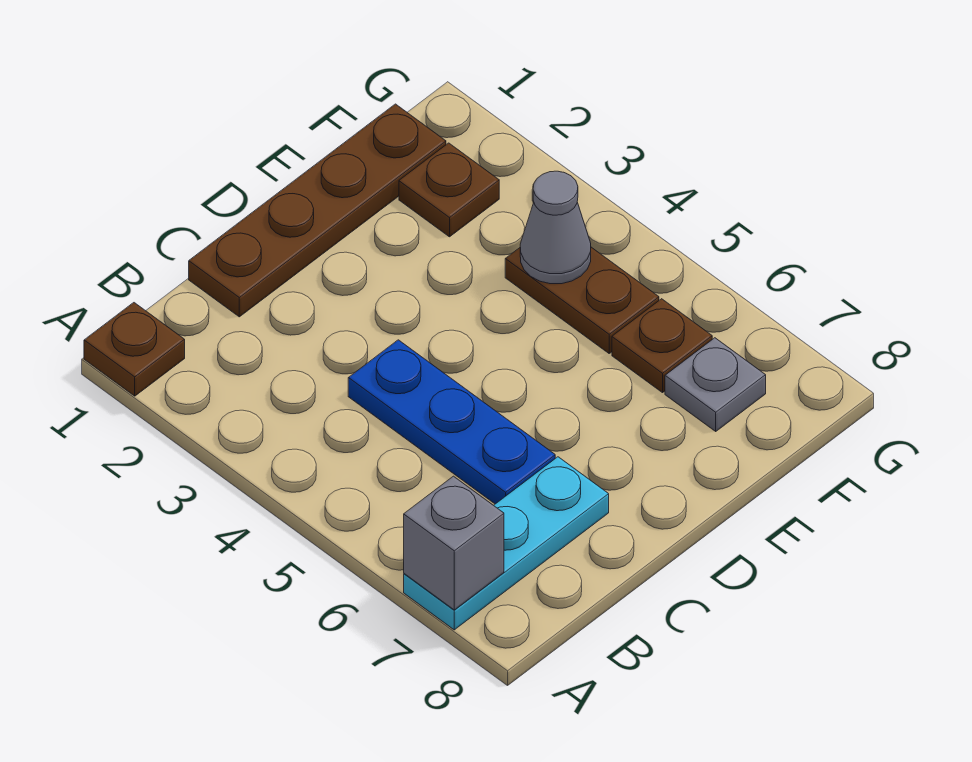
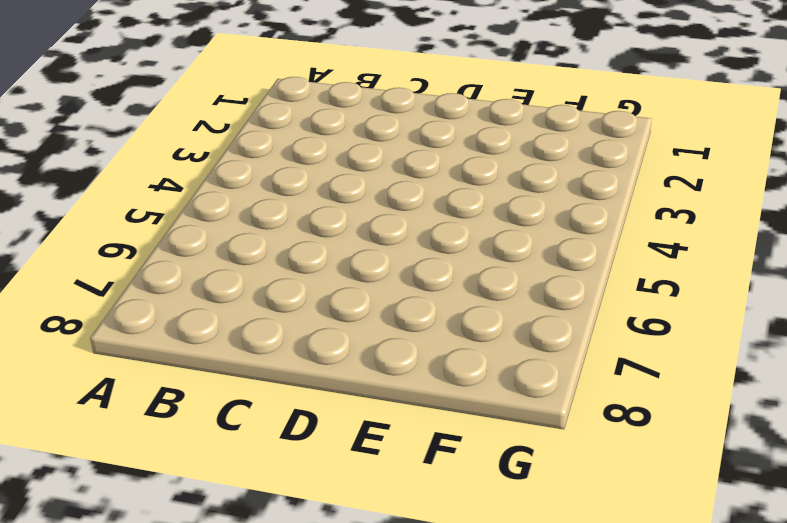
none -> brown plate A1 level 1
none -> cyan plate A7:C7 level 1

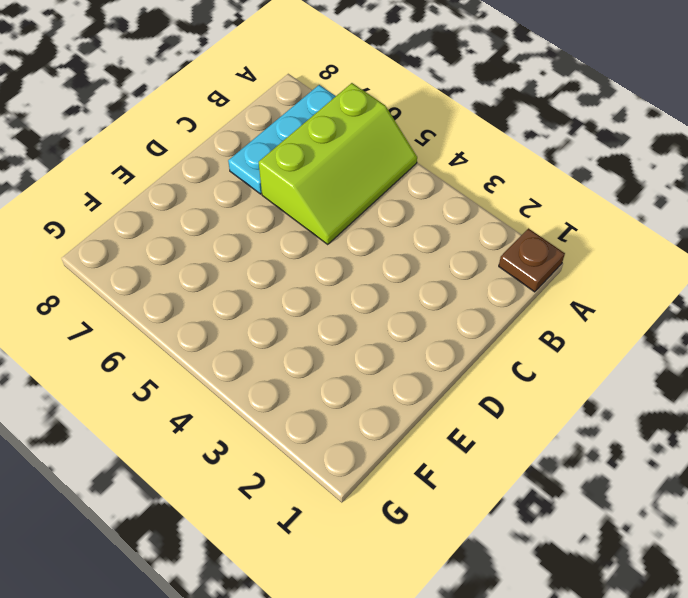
lime slope A5:C6 level 1 top 6 -> blue plate C4:C6 level 1
none -> brown plate C1:F1 level 1
none -> brown plate F2 level 1

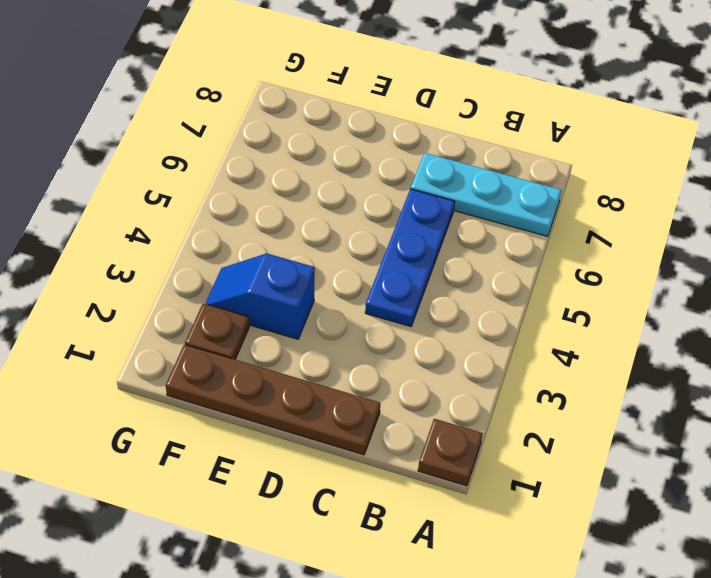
blue slope E3:F3 level 1 top E -> none
none -> brown plate F4:F5 level 1
none -> brown plate F6 level 1

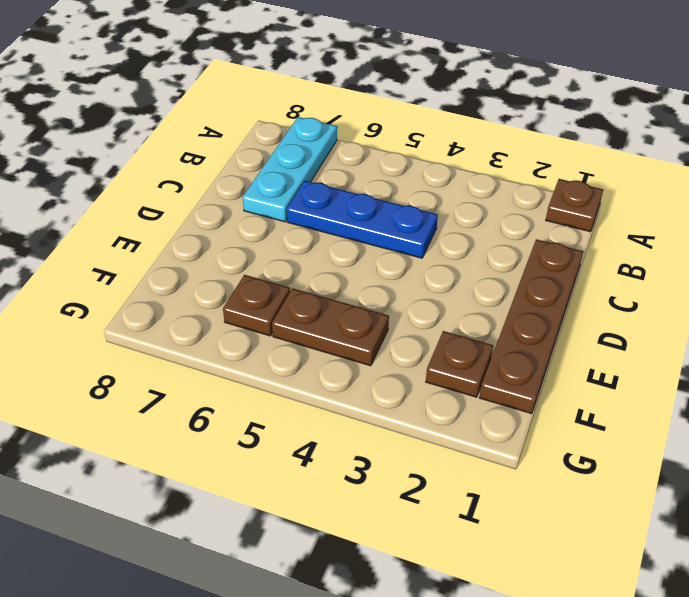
none -> grey plate F7 level 1
none -> grey brick A7 level 2

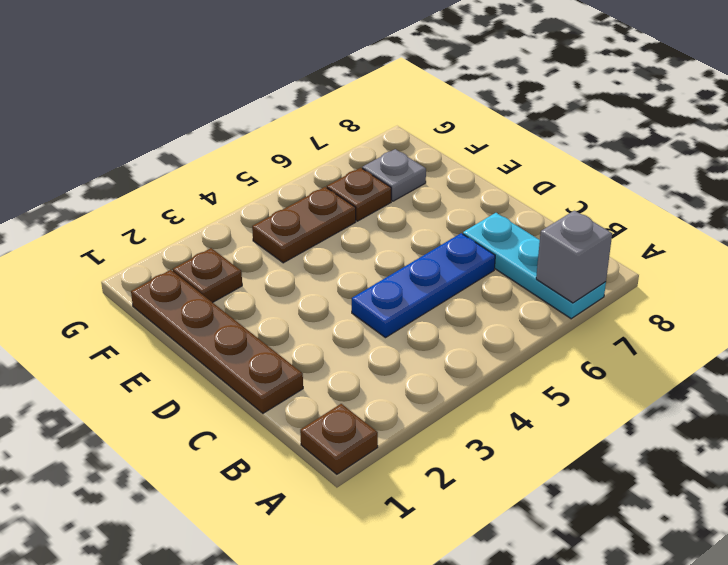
none -> grey cone F4 level 2

